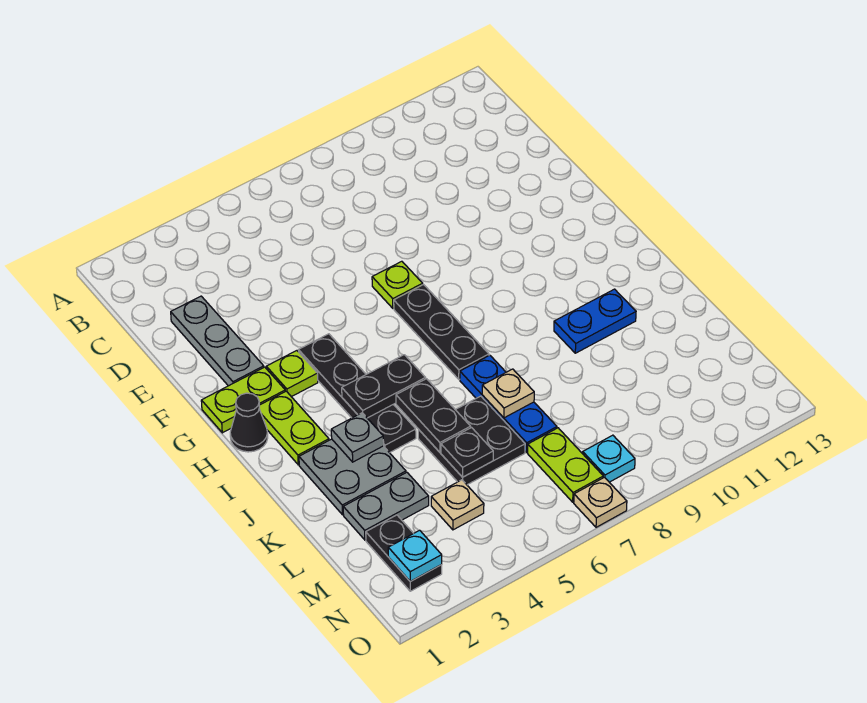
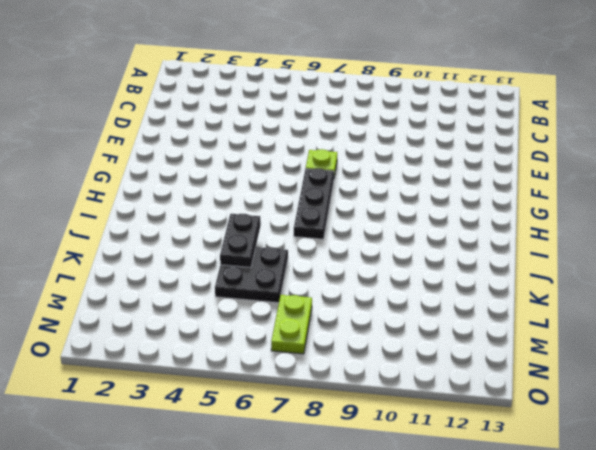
none -> grey plate D2:F2 level 1
none -> lime plate G1:G2 level 1
none -> lime plate G3 level 1

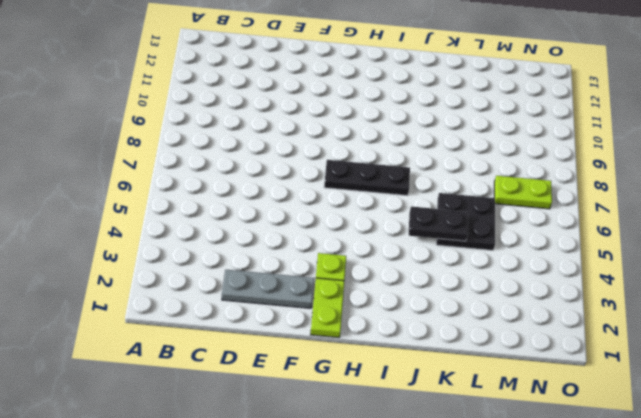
none -> lime plate F7 level 1
none -> black plate G4:J4 level 1
none -> black cone H1 level 1

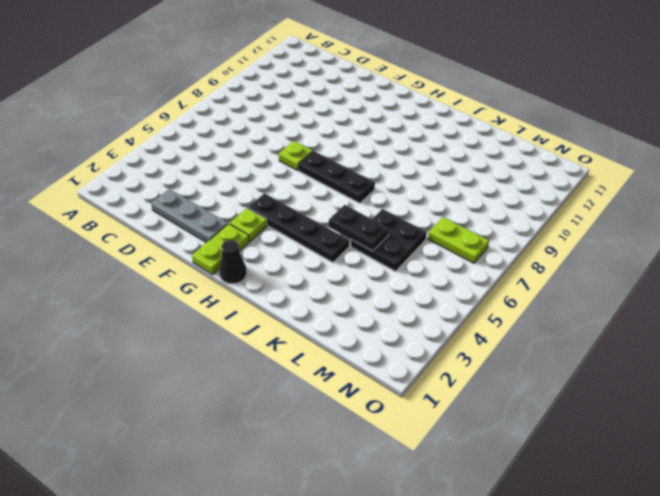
none -> lime plate H2:I2 level 1
none -> grey plate J2:K3 level 1
none -> blue plate J7:L7 level 1

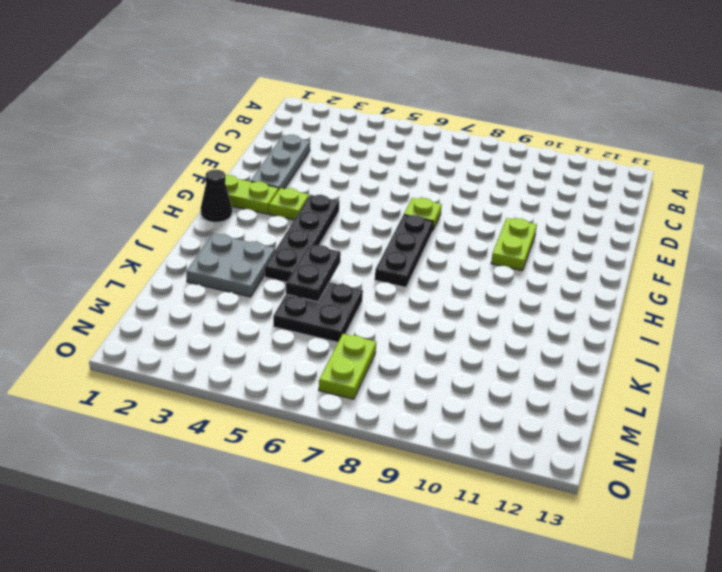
lime plate F10:G10 level 1 -> lime plate H2:I2 level 1
none -> blue plate J7:L7 level 1
none -> blue plate J10:J11 level 1
none -> grey plate L2:L3 level 1

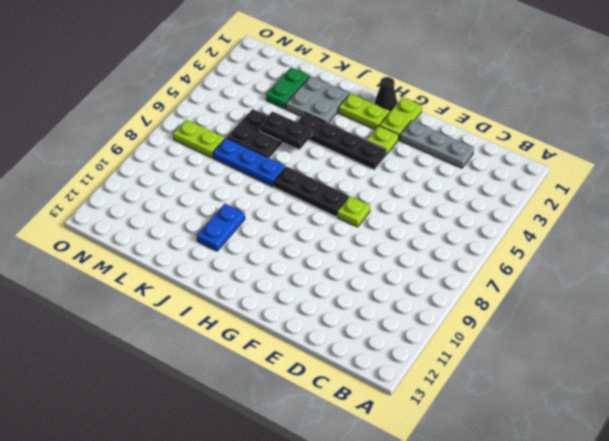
green plate L2:L3 level 1 -> grey plate L2:L3 level 1
none -> black plate M2:N2 level 1
none -> tan plate M4 level 1
none -> cyan plate N8 level 1

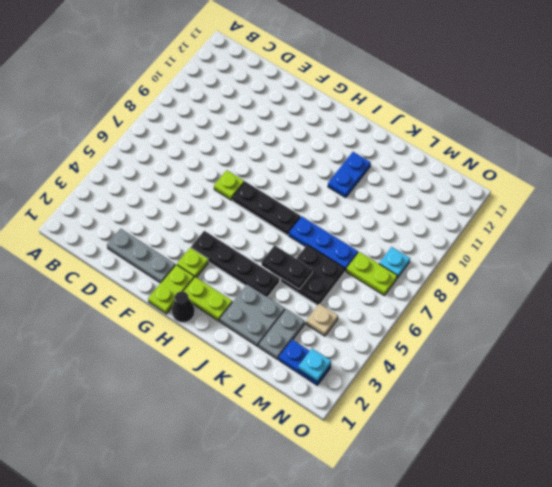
blue plate M2:N2 level 1 -> black plate M2:N2 level 1
none -> tan plate O7 level 1
none -> black plate I4:I5 level 2
none -> grey plate J3 level 2

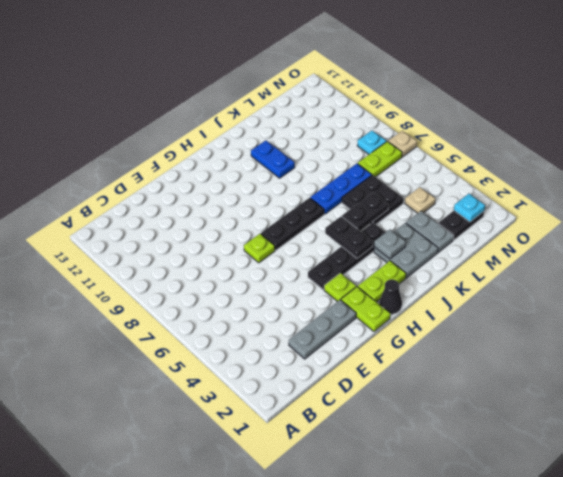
none -> tan plate K7 level 2
none -> black plate L5 level 2

